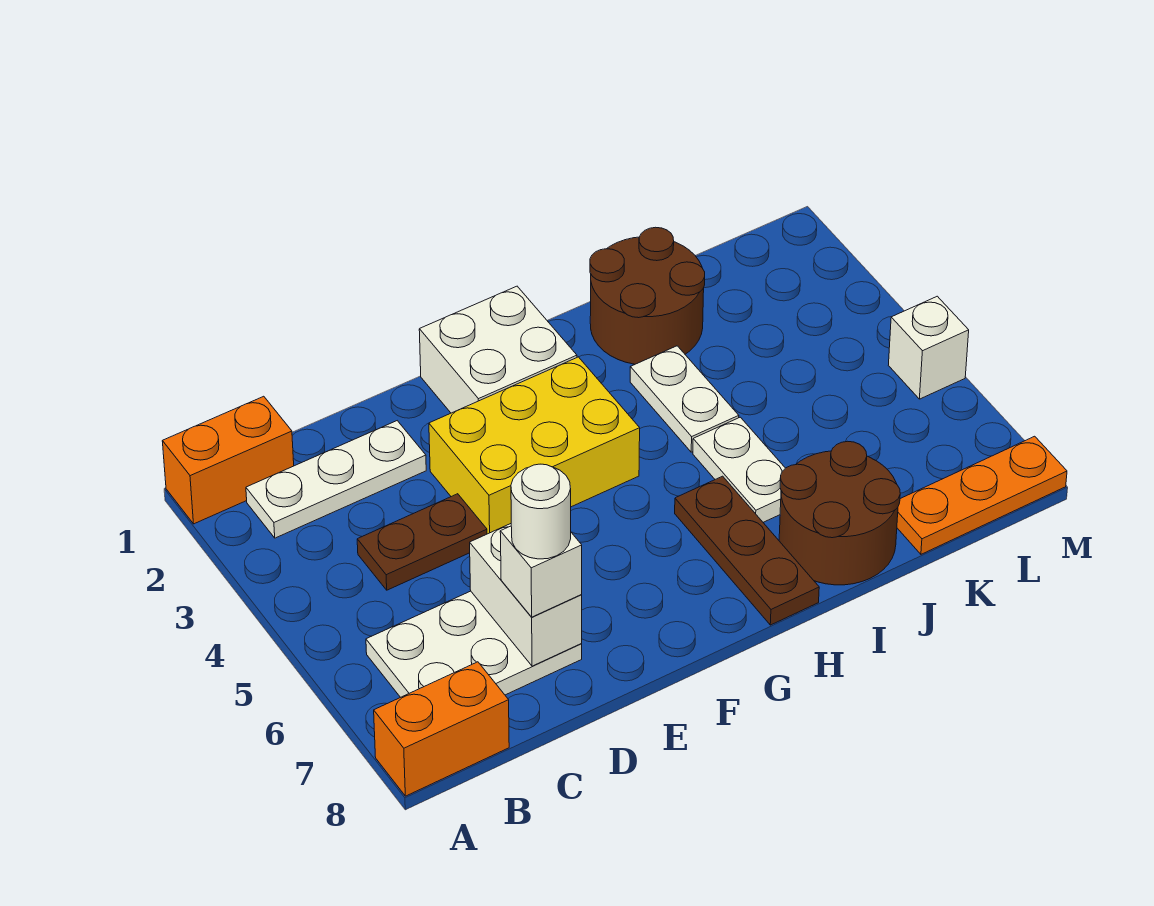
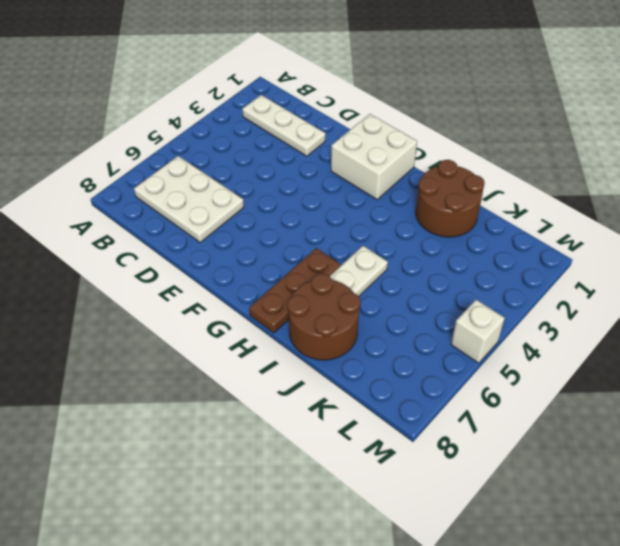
none -> orange brick A1:B1 level 1
none -> orange brick A8:B8 level 1
none -> brown plate C4:D4 level 1

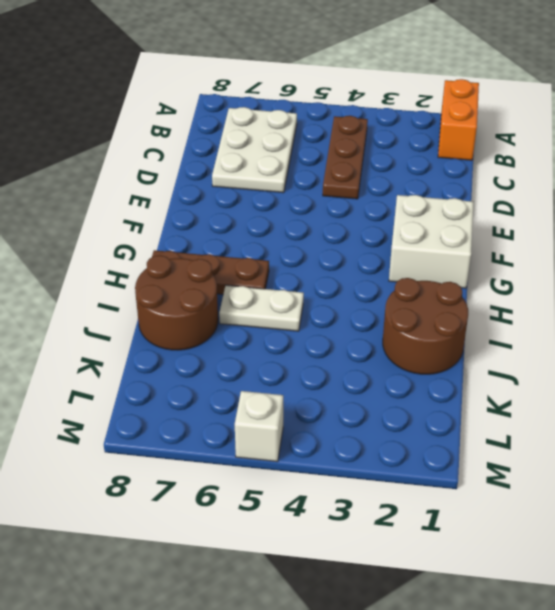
brown plate B4:D4 level 1 -> brown plate C4:D4 level 1
none -> orange brick A8:B8 level 1
none -> white plate B2:D2 level 1
none -> yellow brick E3:G4 level 1

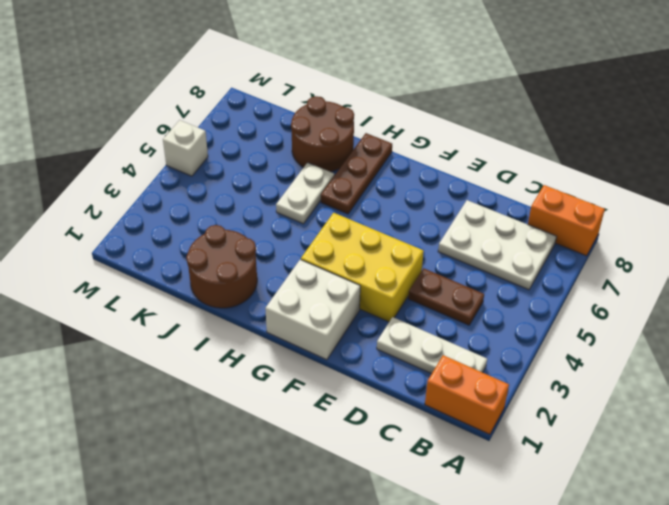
none -> white plate I3:I4 level 1
none -> orange plate K8:M8 level 1
none -> white brick D6:D7 level 2

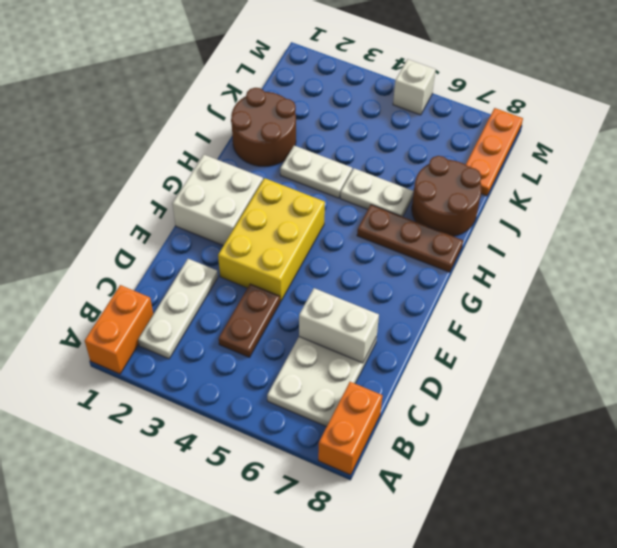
none -> white brick D7 level 3
none -> white round brick D7 level 4

